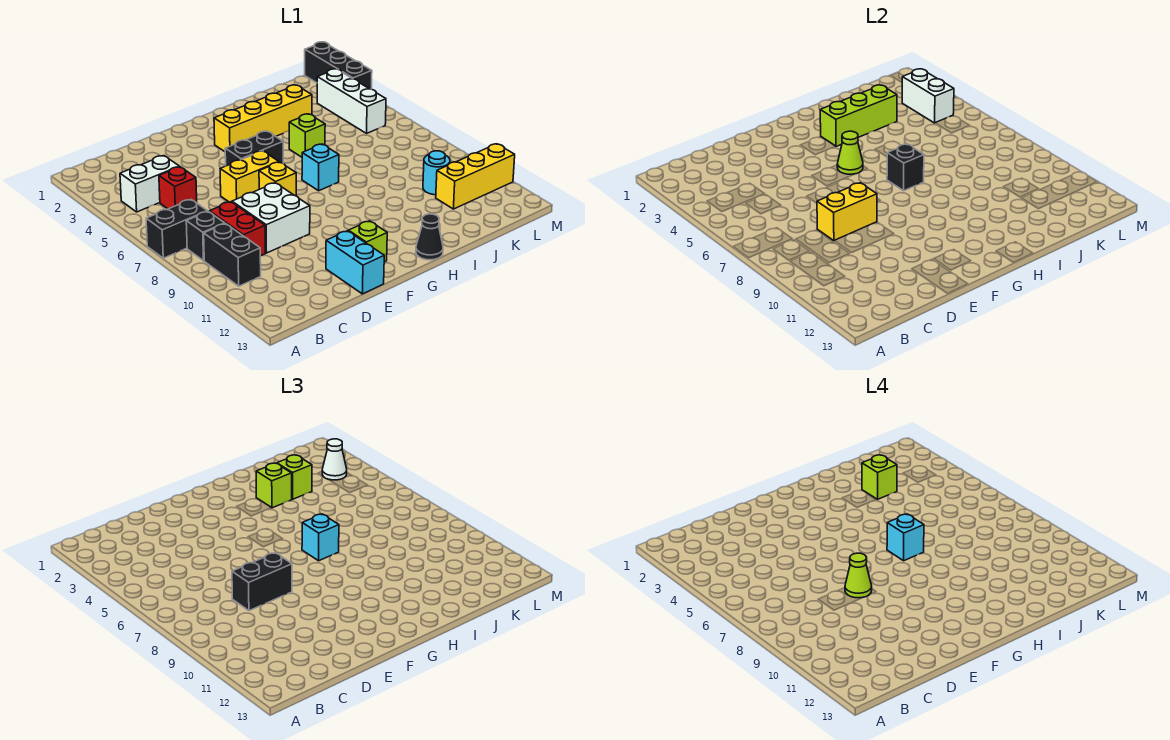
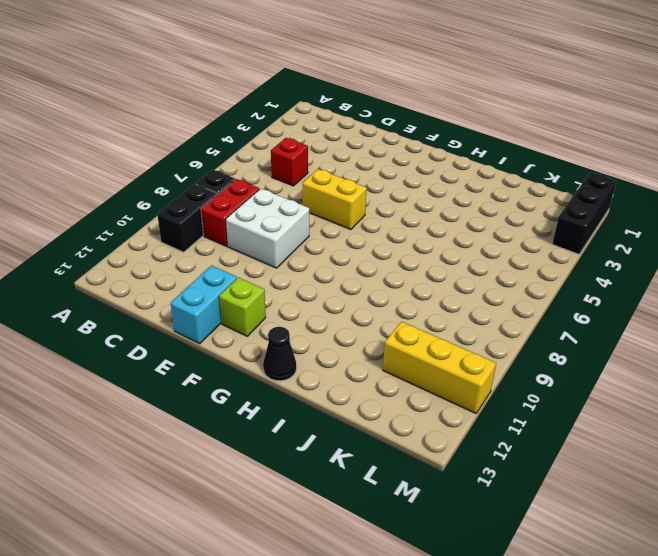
none -> black brick A7:B7 level 1
none -> white brick B4:C4 level 1
none -> black brick F5:G5 level 1
none -> yellow brick F7 level 1

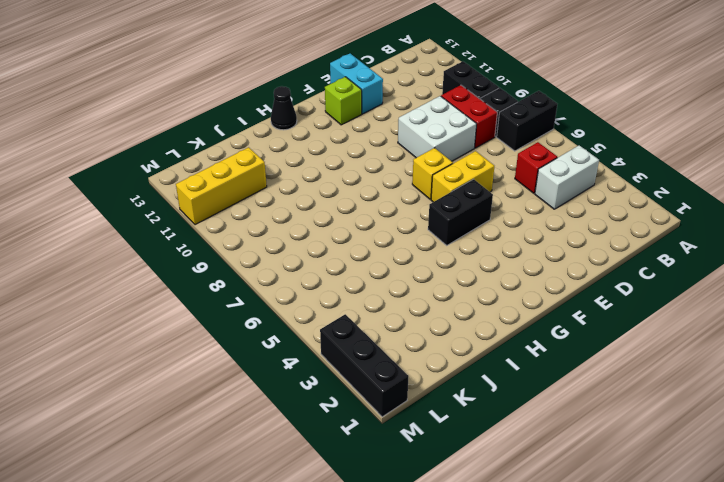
none -> yellow brick G3:J3 level 1
none -> cyan brick H7 level 1
none -> lime brick I5 level 1
none -> cyan round brick K10 level 1

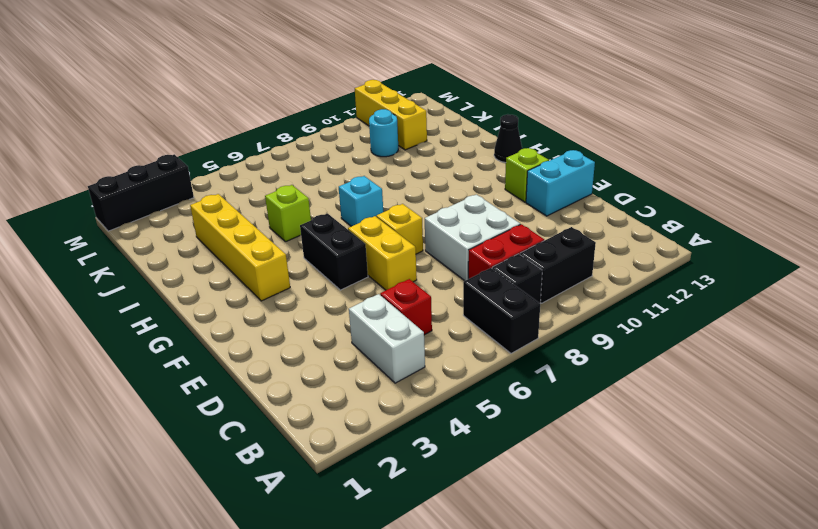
none -> white brick L3:L5 level 1
none -> yellow brick D8:E8 level 2
none -> lime cone G5 level 2
none -> lime brick H3:J3 level 2

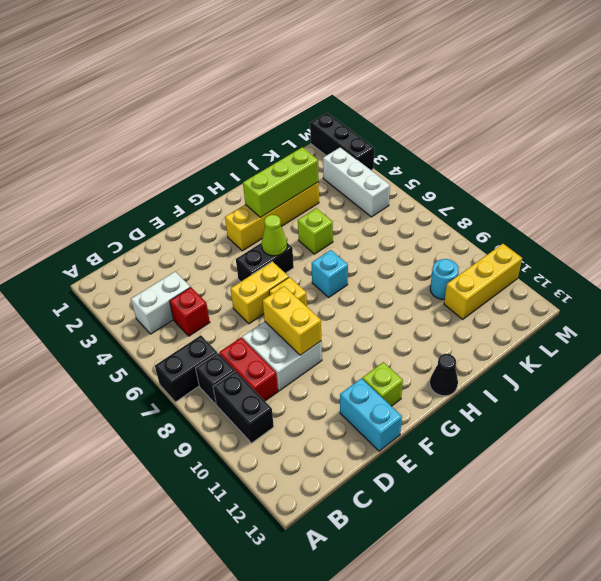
yellow brick E8:E9 level 2 -> yellow brick D8:E8 level 2
none -> black brick H7 level 2
none -> white brick L3:L4 level 2
none -> black brick D8:E8 level 3
none -> cyan brick H7 level 3

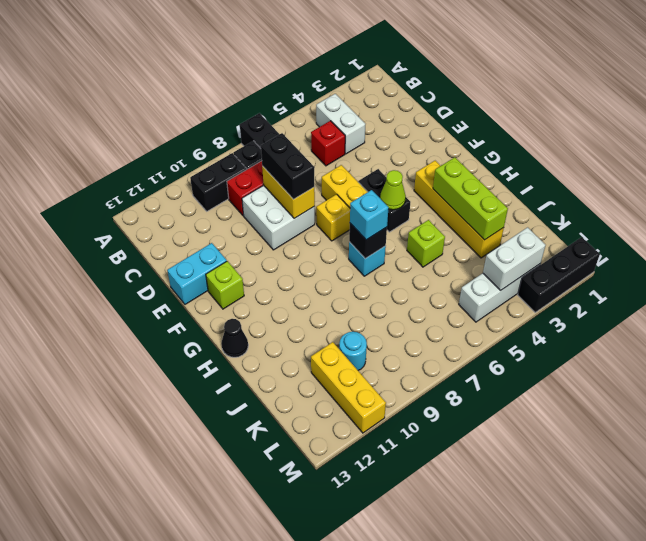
none -> lime brick I3 level 3
none -> lime brick J3 level 3
none -> white cone L3 level 3
none -> lime cone E8 level 4

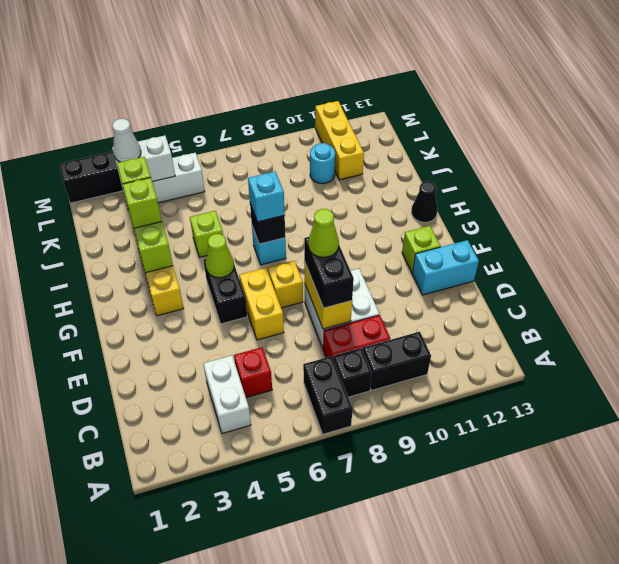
none -> cyan brick H7 level 4
none -> lime brick J3 level 4

